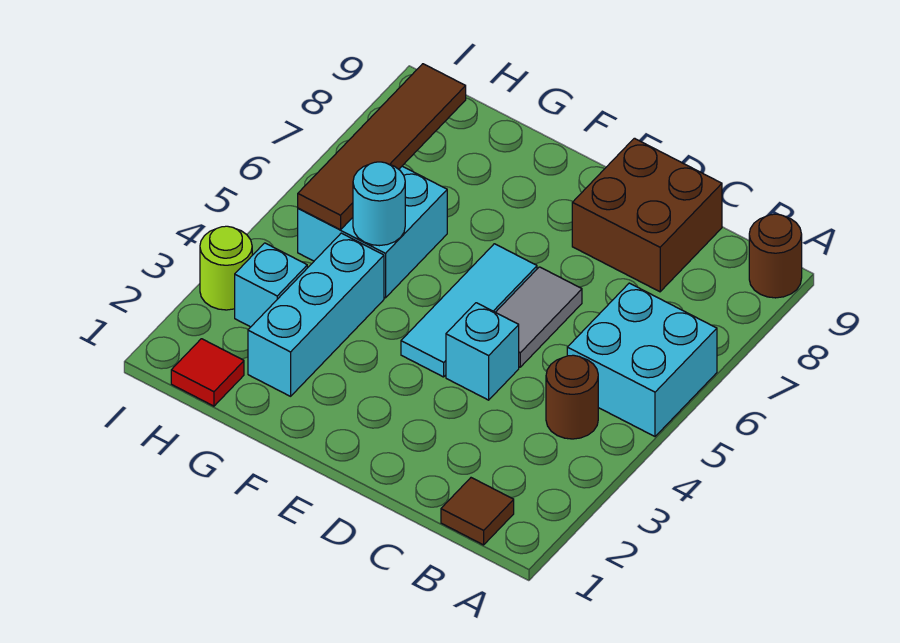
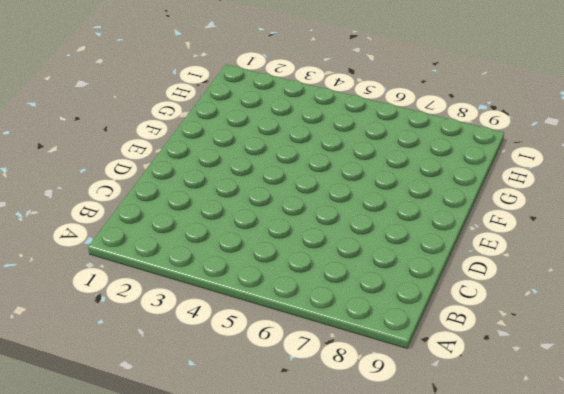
none -> cyan brick A5:B6 level 1
none -> brown round brick A9 level 1
none -> brown tile B1 level 1

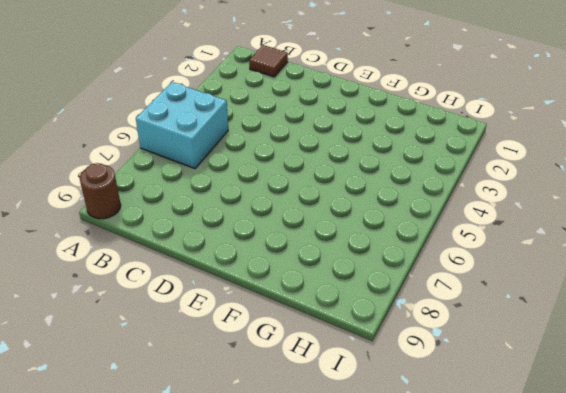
none -> brown round brick B4 level 1
none -> brown brick C8:D9 level 1
none -> cyan brick D4 level 1

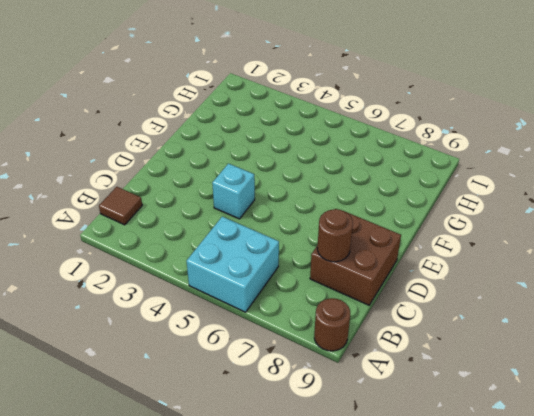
brown round brick C8 level 2 -> brown round brick B4 level 1
none -> grey tile D5:D6 level 1
none -> cyan tile E4:E6 level 1
none -> cyan brick G2:G4 level 1

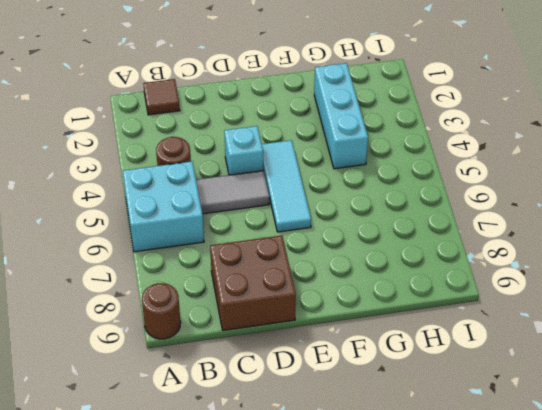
grey tile C5:D5 level 1 -> grey tile D5:D6 level 1
none -> cyan brick G5:H6 level 1
none -> red tile H1 level 1
none -> cyan brick H3 level 1

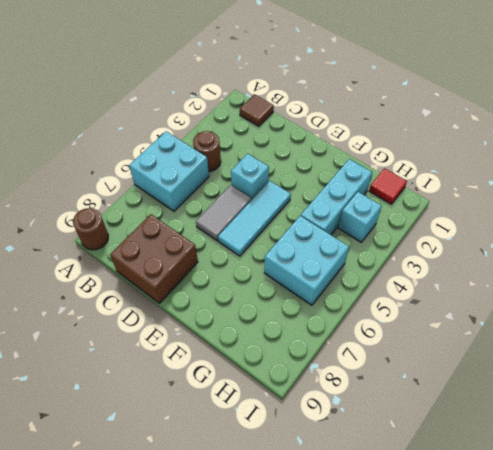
none -> lime round brick I3 level 1
none -> cyan round brick G5 level 2
none -> brown tile H5:H8 level 2

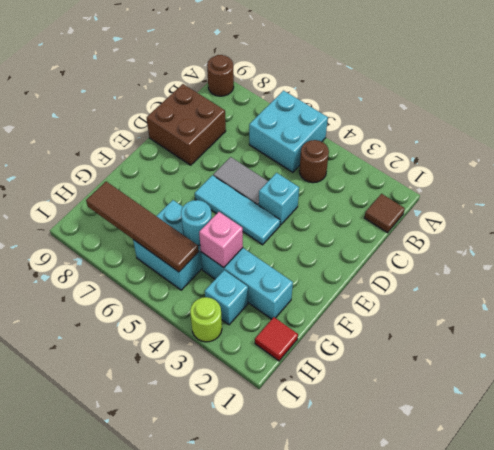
pink brick G4 level 2 -> none

